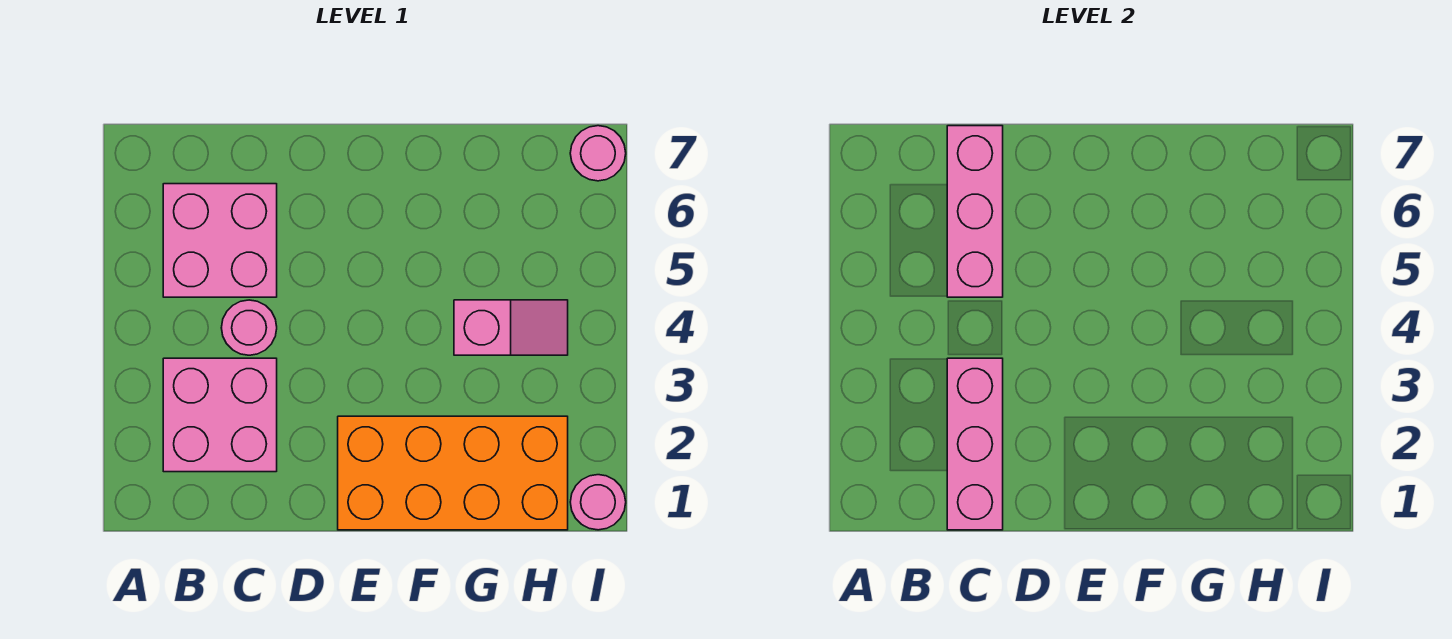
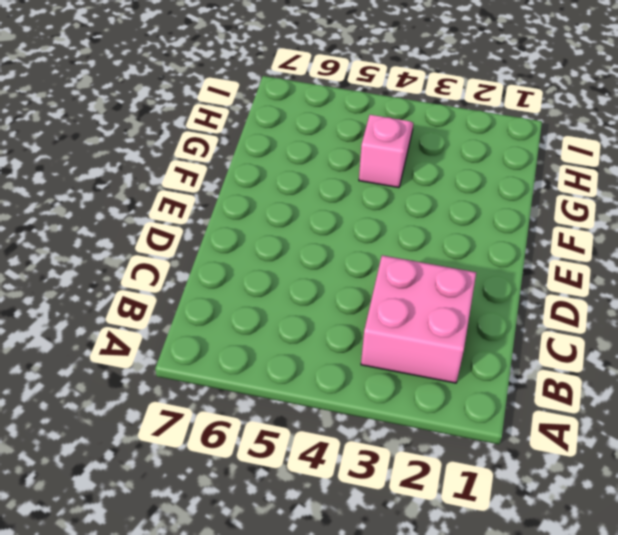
none -> pink brick B5:C6 level 1
none -> pink round brick C4 level 1

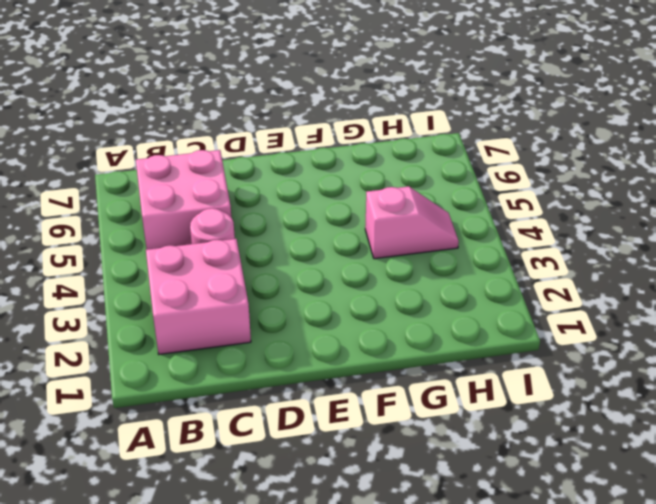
none -> orange brick E1:H2 level 1
none -> pink round brick I1 level 1

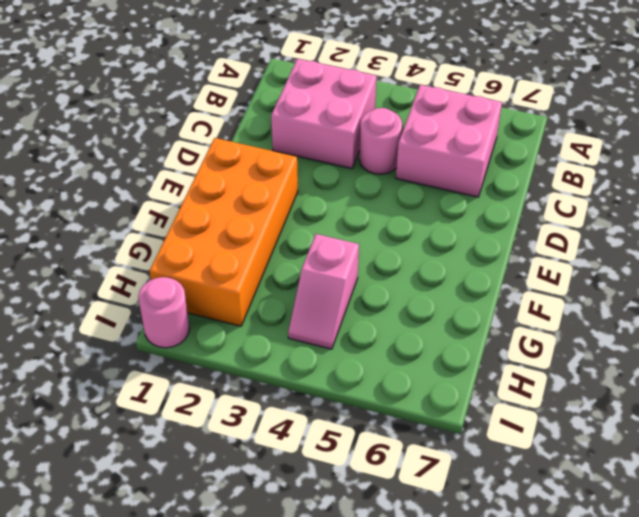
none -> pink round brick I7 level 1
none -> pink brick C1:C3 level 2

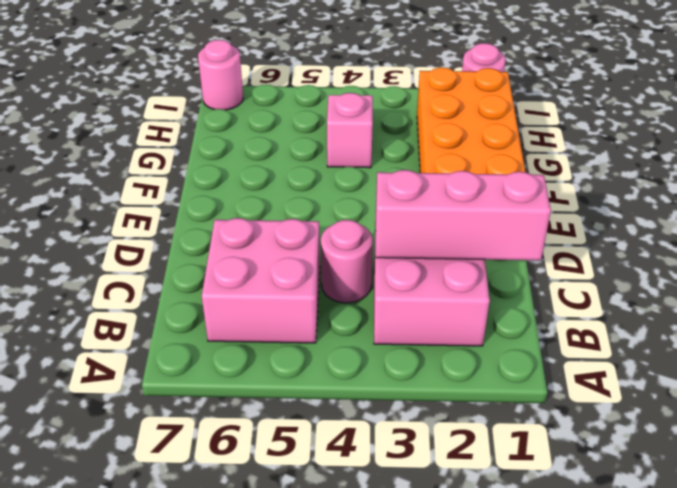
none -> pink brick C5:C7 level 2

